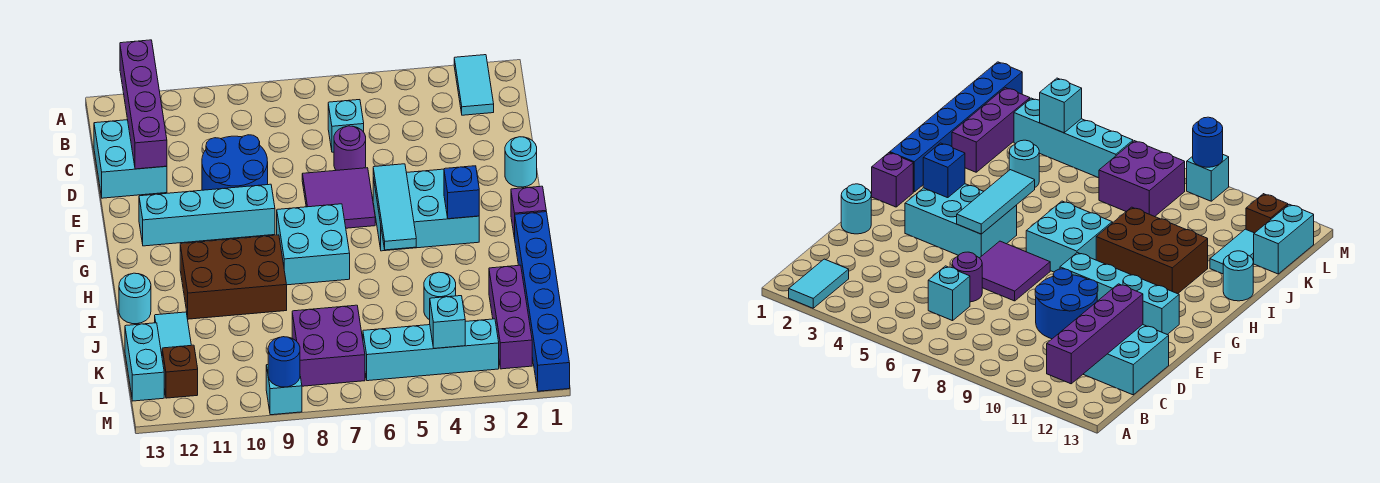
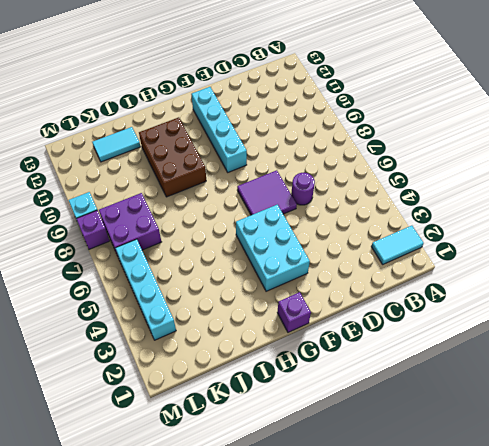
purple brick M8 level 1 -> none
none -> cyan brick C6 level 1
none -> cyan brick C12:D13 level 1
none -> blue round brick D9:E10 level 1

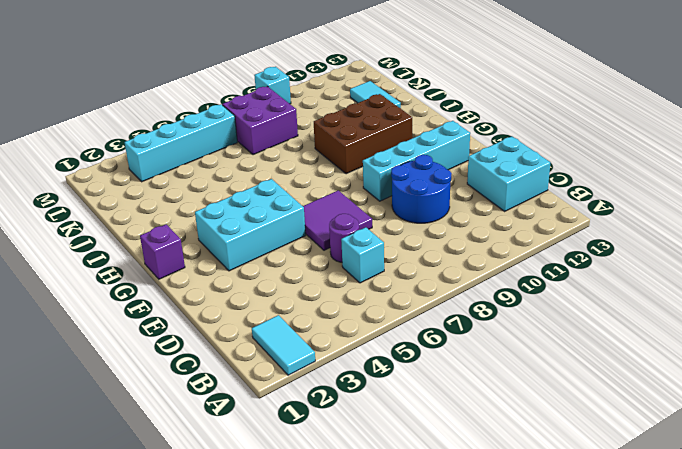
none -> cyan round brick E1 level 1
none -> cyan brick G7:H8 level 1
none -> blue brick H1:M1 level 1

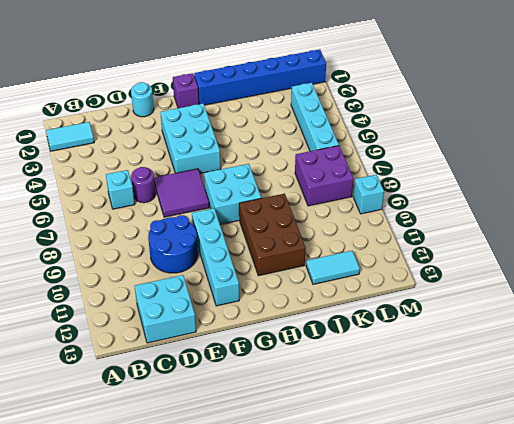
none -> cyan round brick I13 level 1
none -> purple brick J2:L2 level 1
none -> cyan round brick J4 level 1

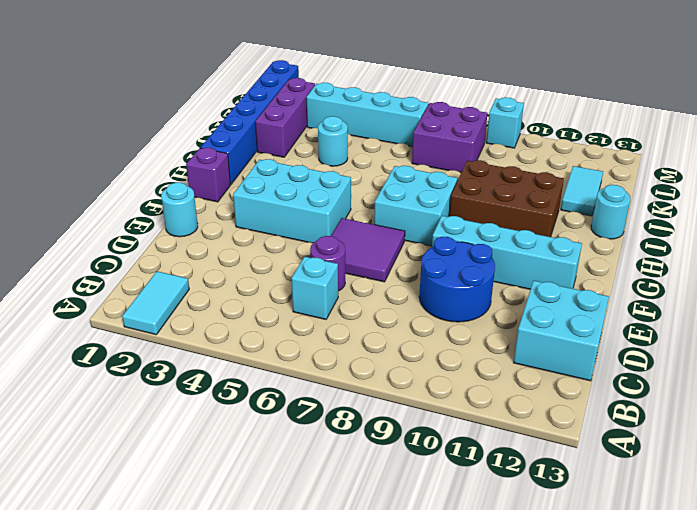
none -> cyan brick K13:L13 level 1
none -> brown brick L12 level 1
none -> purple brick A12:D12 level 2

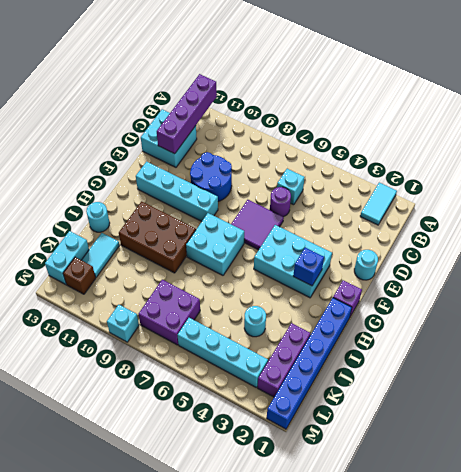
none -> cyan tile F5:H5 level 2
none -> cyan brick L4 level 2
none -> blue round brick M9 level 2

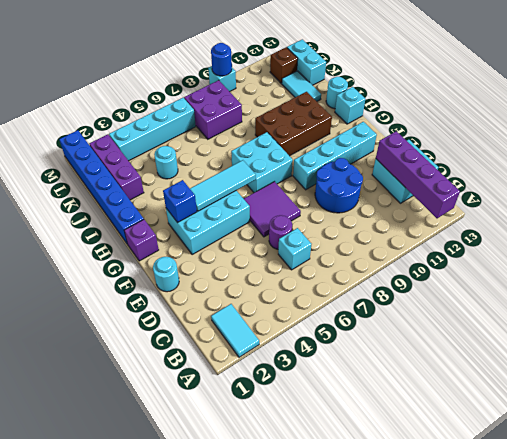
cyan tile G4:G6 level 2 -> cyan tile F5:H5 level 2
cyan brick H13 level 1 -> cyan brick L4 level 2

